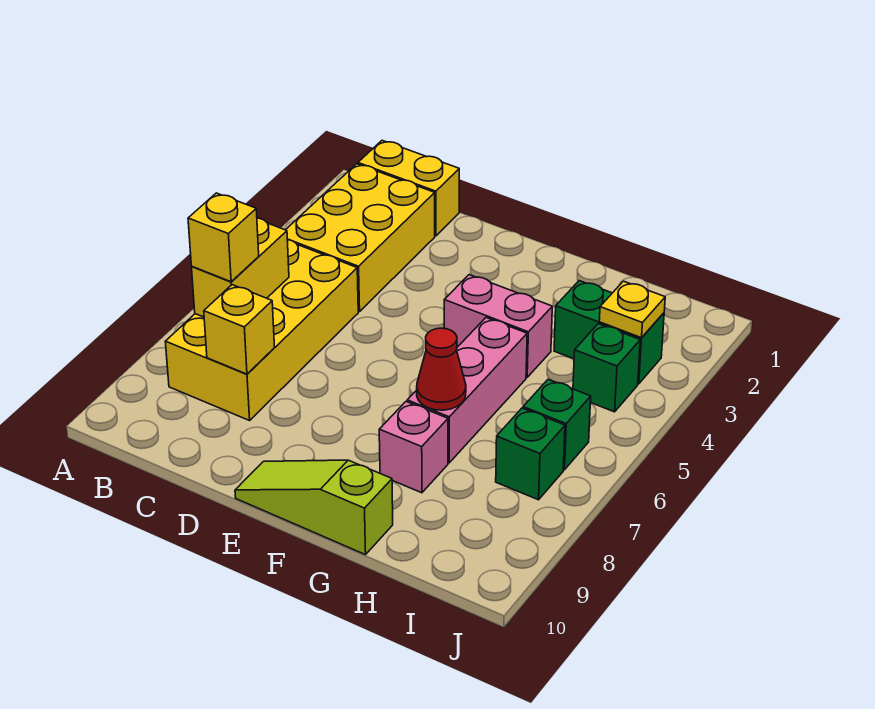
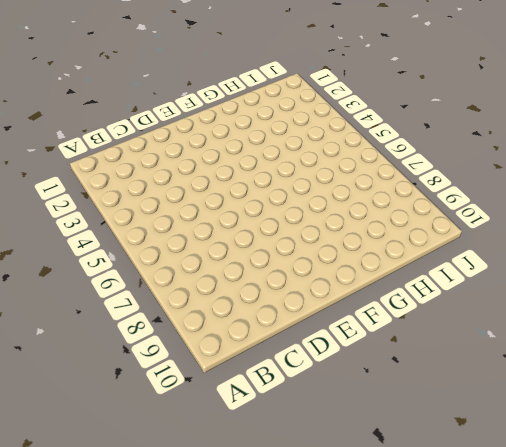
none -> yellow brick B1:C1 level 1
none -> yellow brick B2:C4 level 1
none -> yellow brick B5:C8 level 1

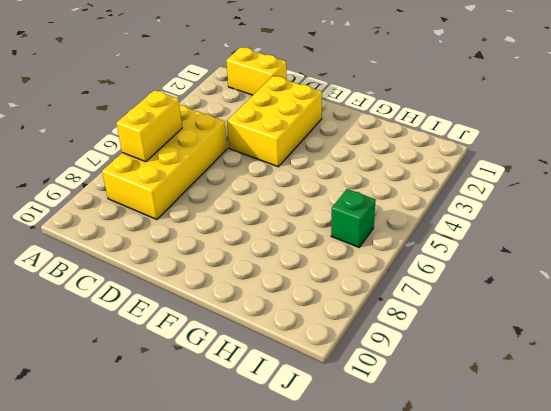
yellow brick D2:E4 level 1 -> yellow brick B2:C4 level 1
none -> lime slope E10:G10 level 1 top G
none -> pink brick F4:G4 level 1
none -> pink brick G5:G7 level 1

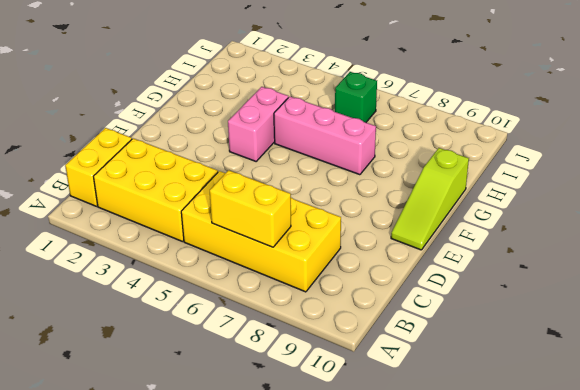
none -> pink brick G8 level 1
none -> green brick H3:I3 level 1
none -> green brick I4 level 1

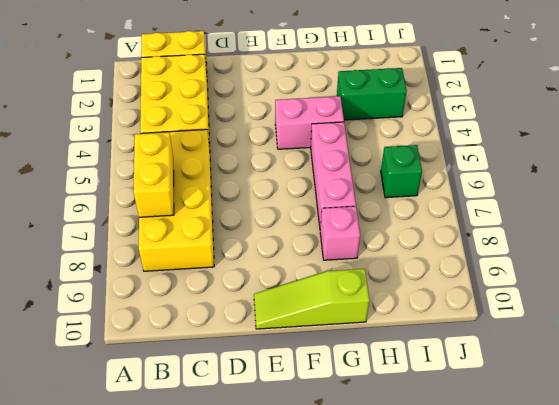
none -> green brick I4 level 1
none -> green brick I7 level 1
none -> yellow brick C8 level 2

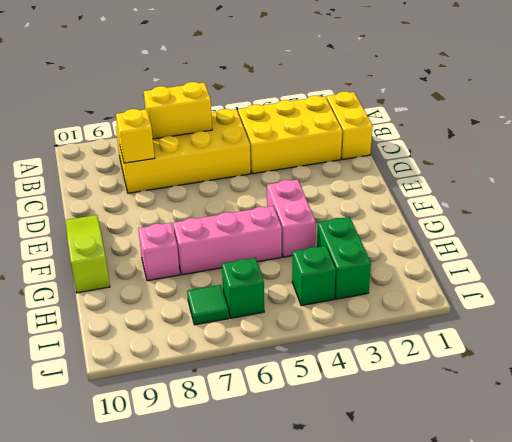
green tile I7 level 1 -> green brick I7 level 1
none -> red cone G7 level 2
none -> yellow plate I3 level 2
none -> yellow brick B7 level 3

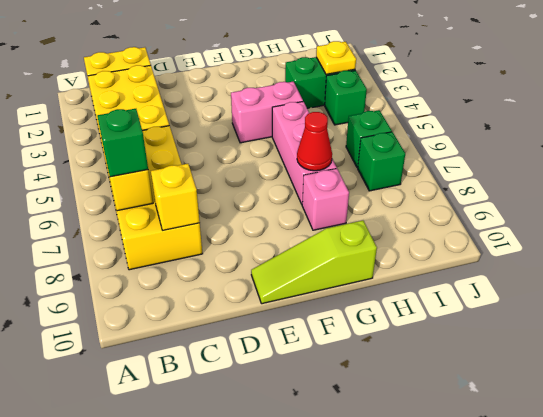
green brick B7 level 3 -> yellow brick B7 level 3

